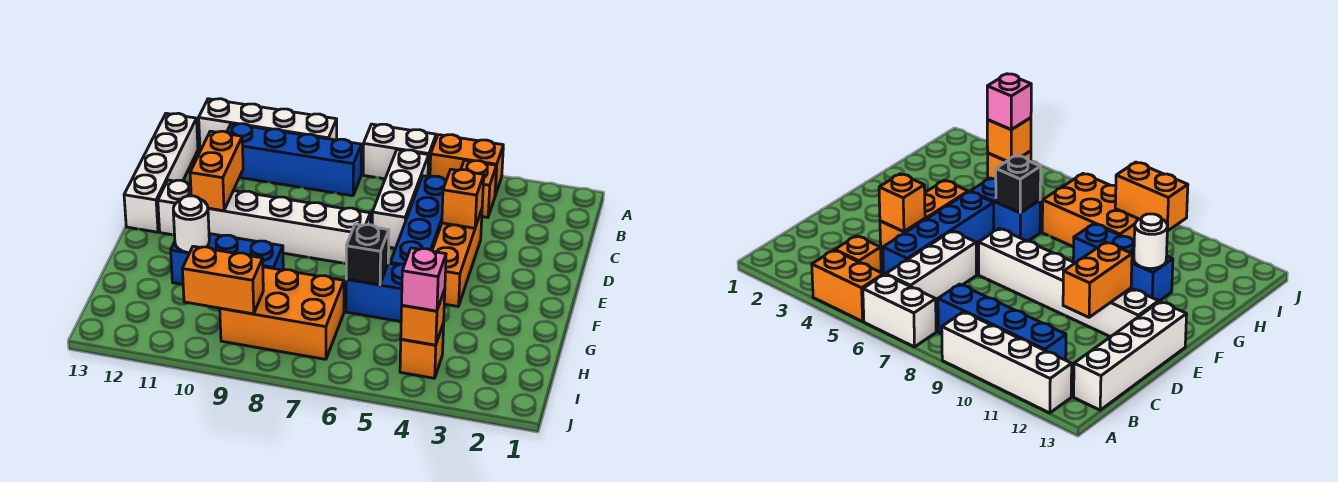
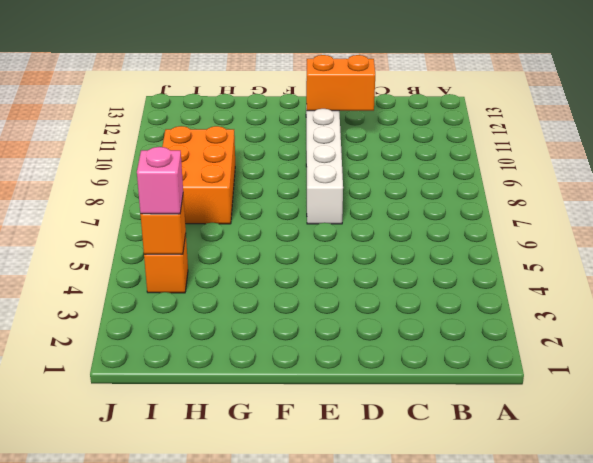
none -> orange brick A4:A5 level 1
none -> white brick A6:A7 level 1
none -> white brick A9:A12 level 1

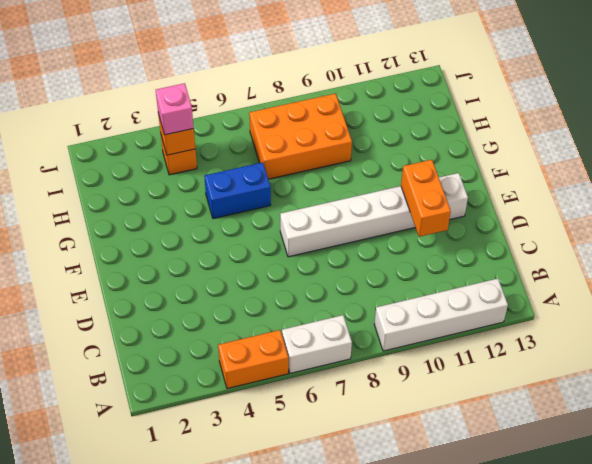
none -> orange brick B4 level 1
none -> white brick B6:D6 level 1
none -> blue brick B8:B11 level 1

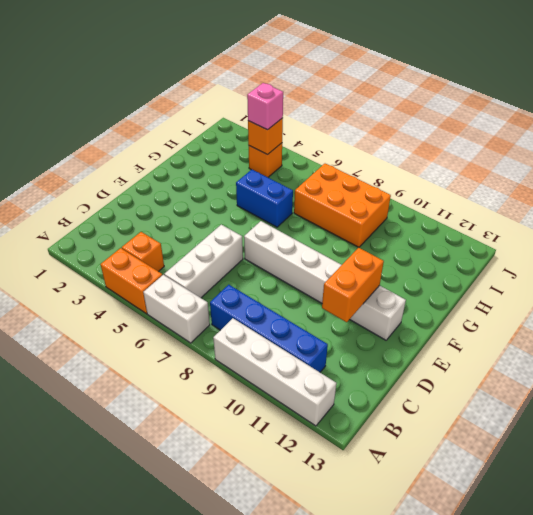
none -> white brick B13:E13 level 1
none -> blue brick C5:F5 level 1
none -> orange brick D4:F4 level 1

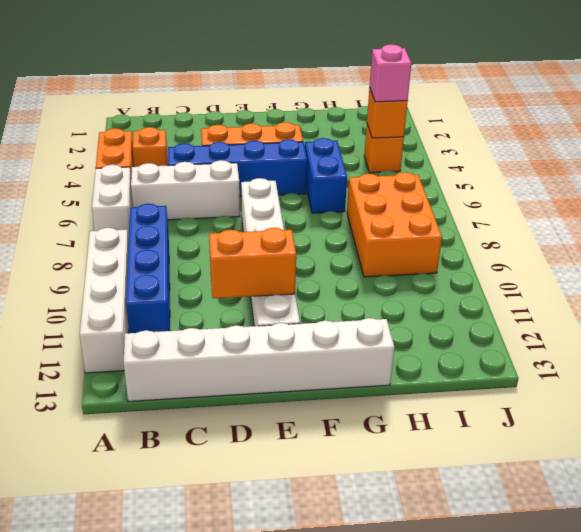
white brick B13:G13 level 1 -> white brick B13:E13 level 1
none -> blue brick G9:G11 level 1
none -> orange brick D4 level 2
none -> black brick G6 level 2

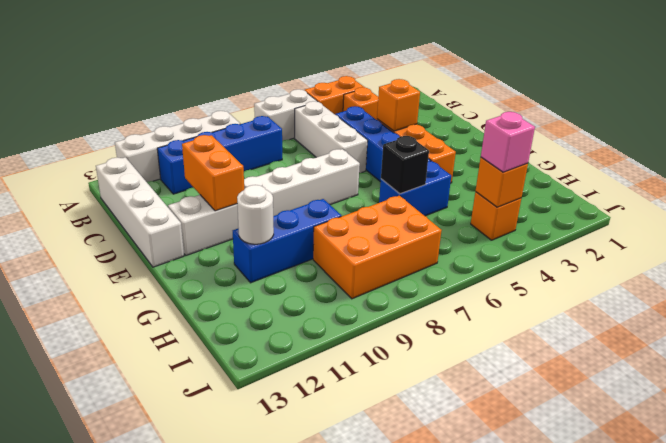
none -> orange brick I9:I10 level 2

